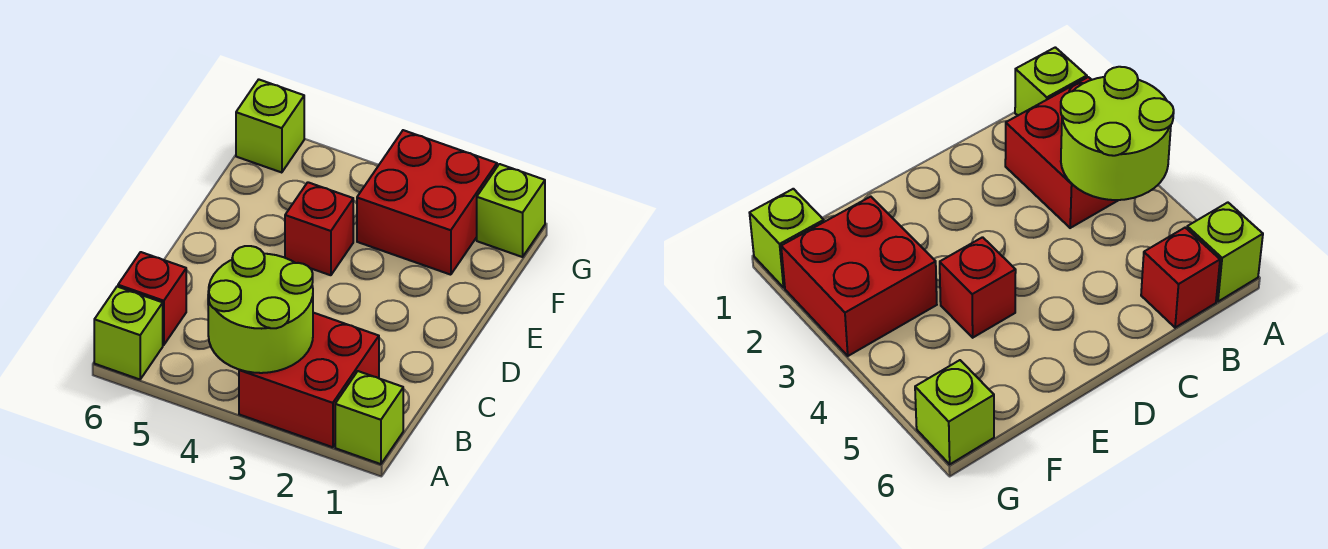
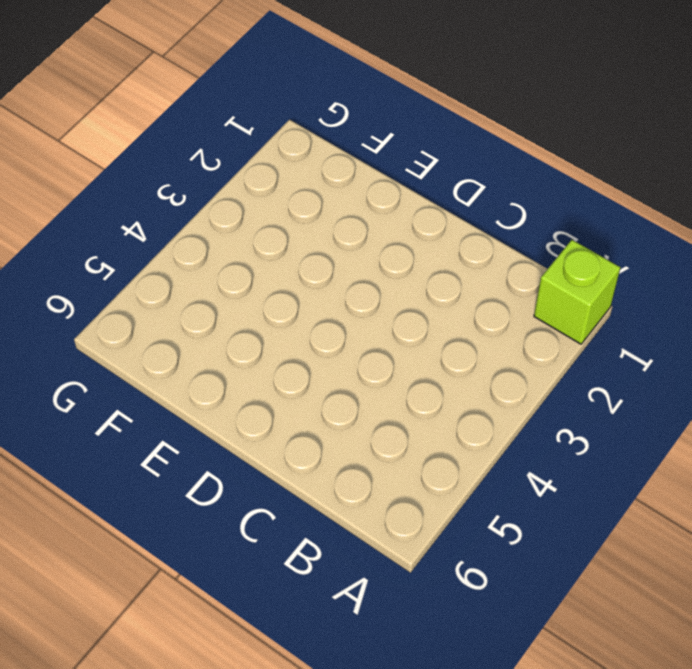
none -> red brick A2:B3 level 1
none -> lime brick A6 level 1

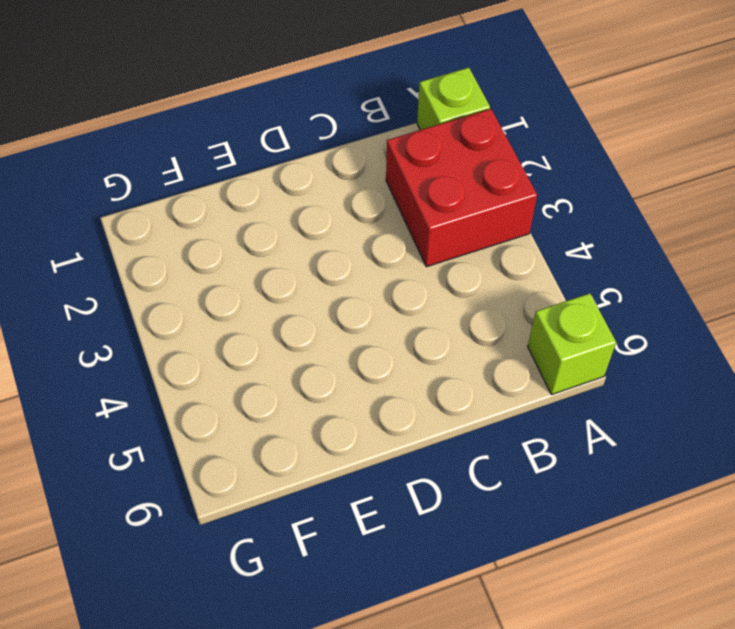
none -> red brick B6 level 1
none -> red brick E4 level 1

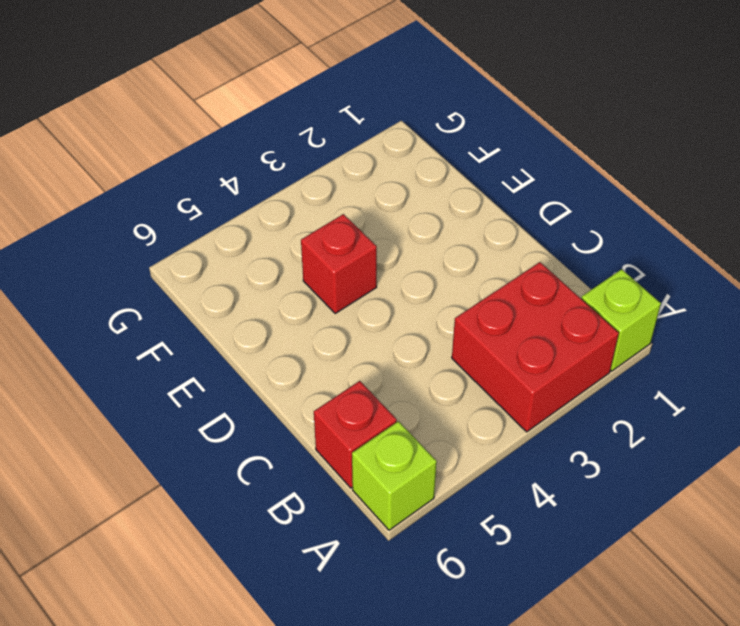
none -> red brick F2:G3 level 1
none -> lime brick G1 level 1

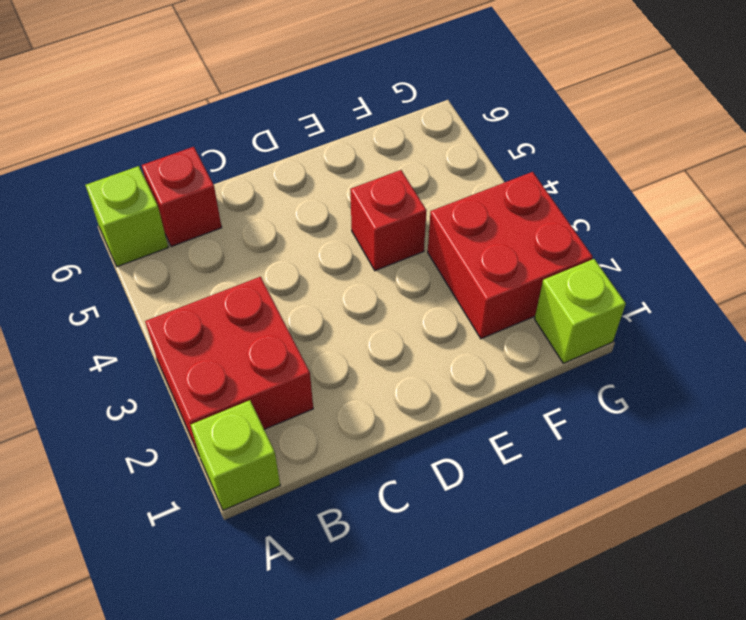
none -> lime brick G6 level 1
none -> lime round brick A3:B4 level 2

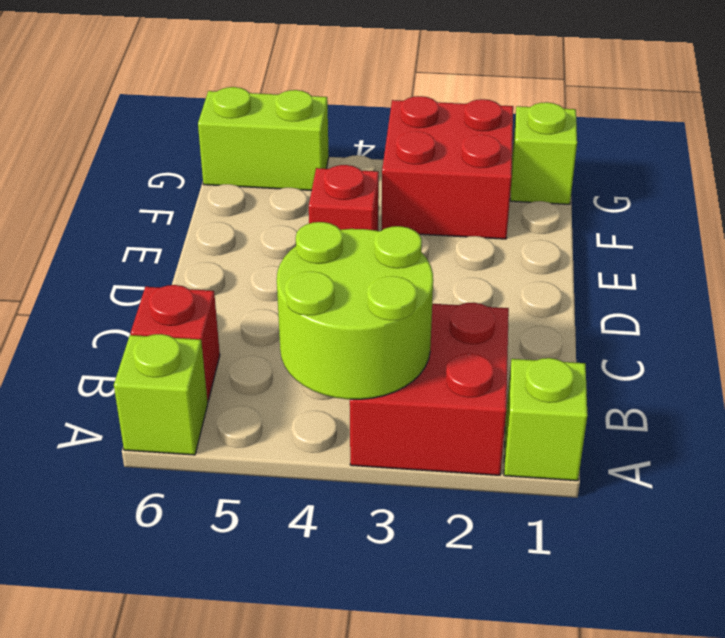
lime brick G5:G6 level 1 -> lime brick G6 level 1

